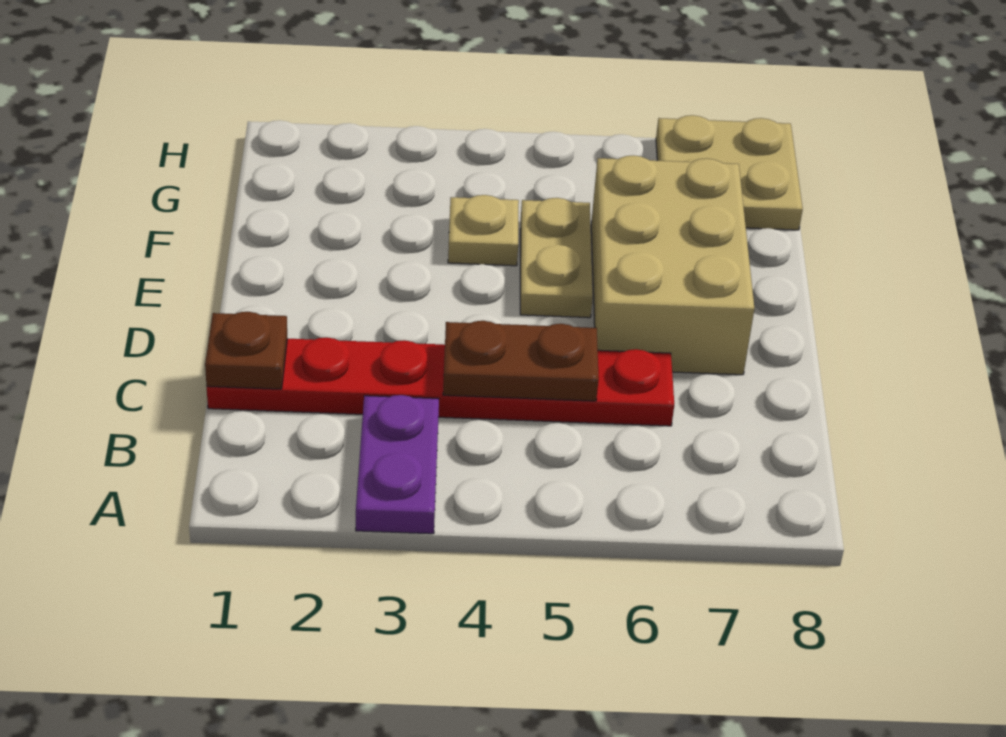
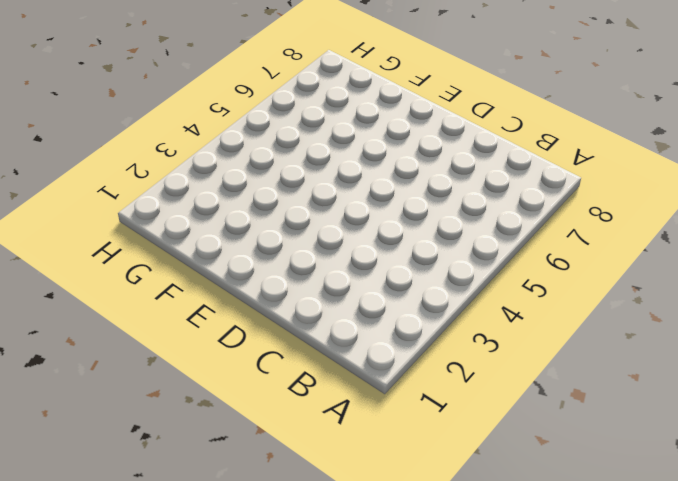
none -> purple plate A3:B3 level 1
none -> red plate C1:C6 level 1

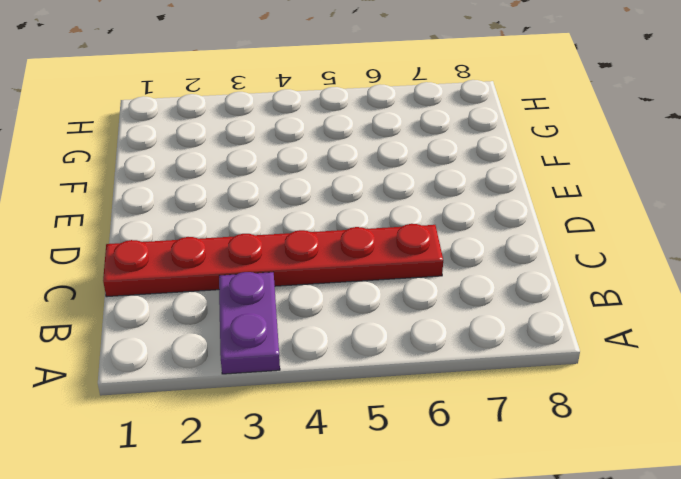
none -> tan brick D6:F7 level 1
none -> tan plate E5:F5 level 1

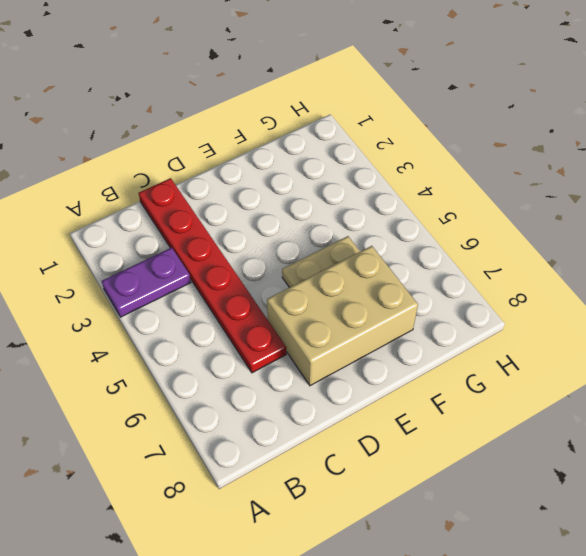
none -> tan plate F4 level 1
none -> tan plate G7:H8 level 1

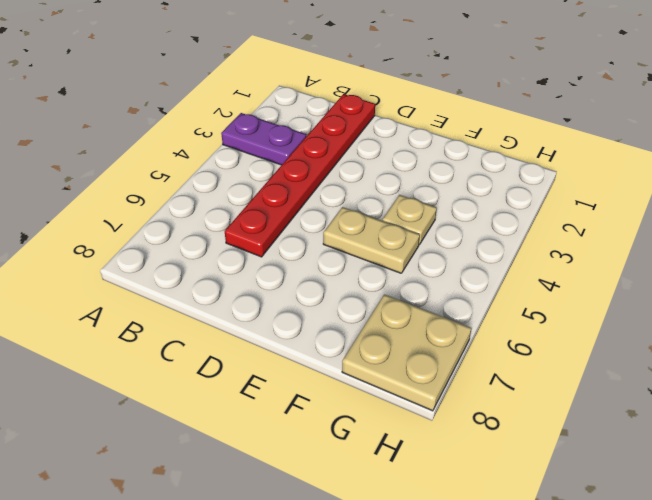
none -> tan brick D6:F7 level 1
none -> brown plate C1 level 2

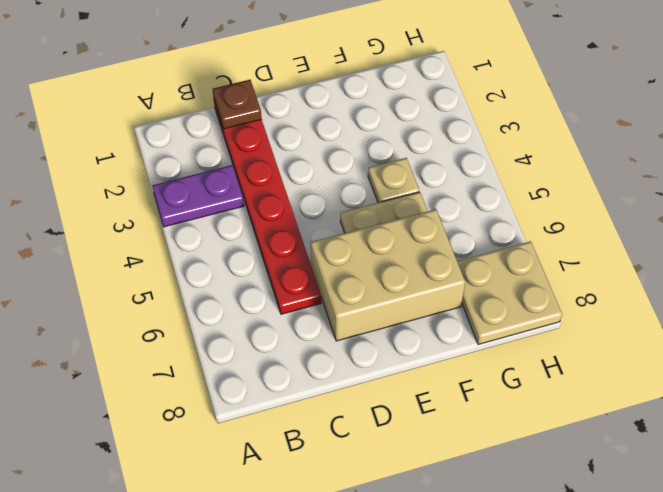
none -> brown plate C4:C5 level 2

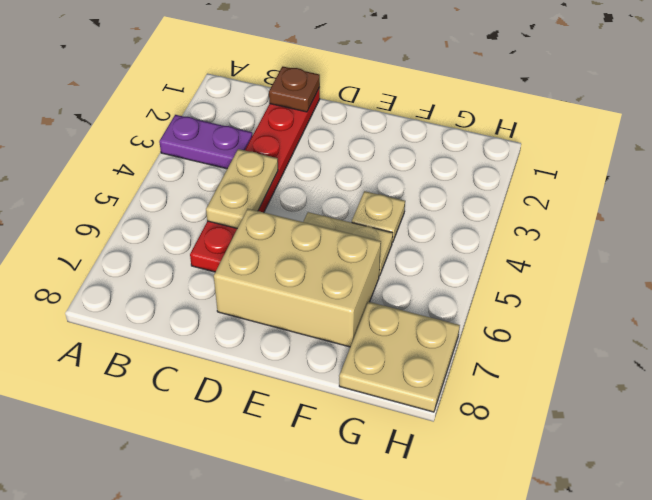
tan plate C4:C5 level 2 -> brown plate C4:C5 level 2

